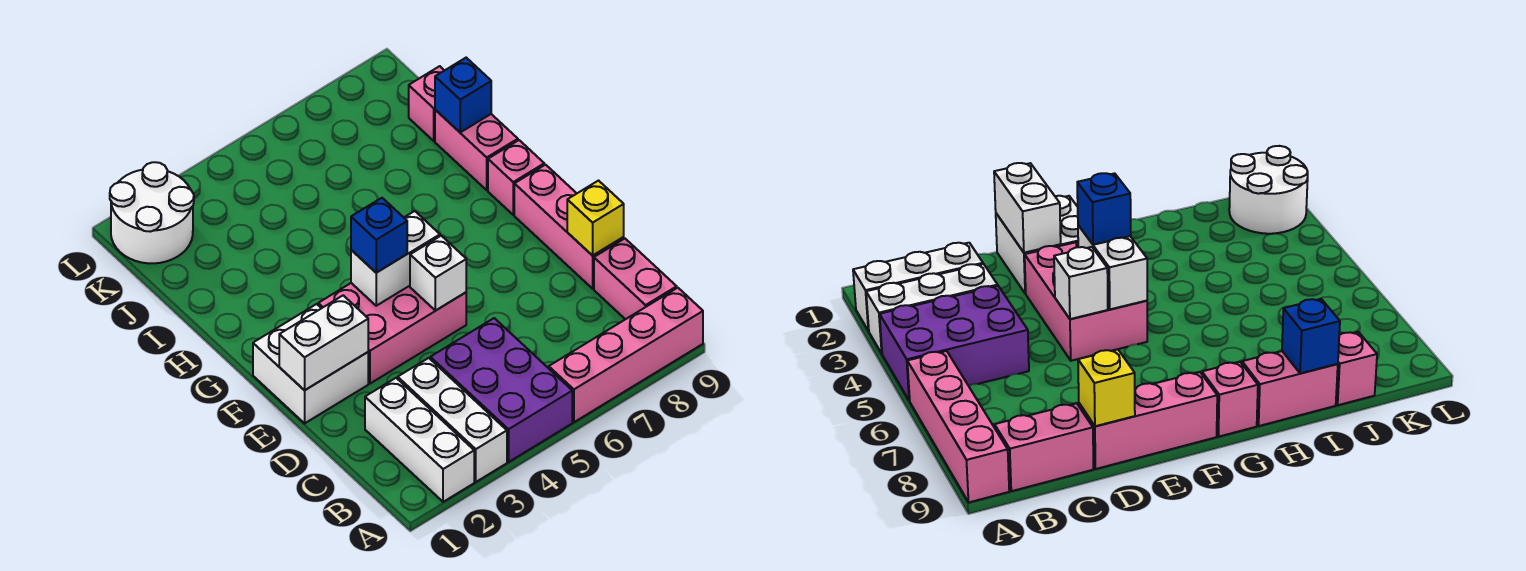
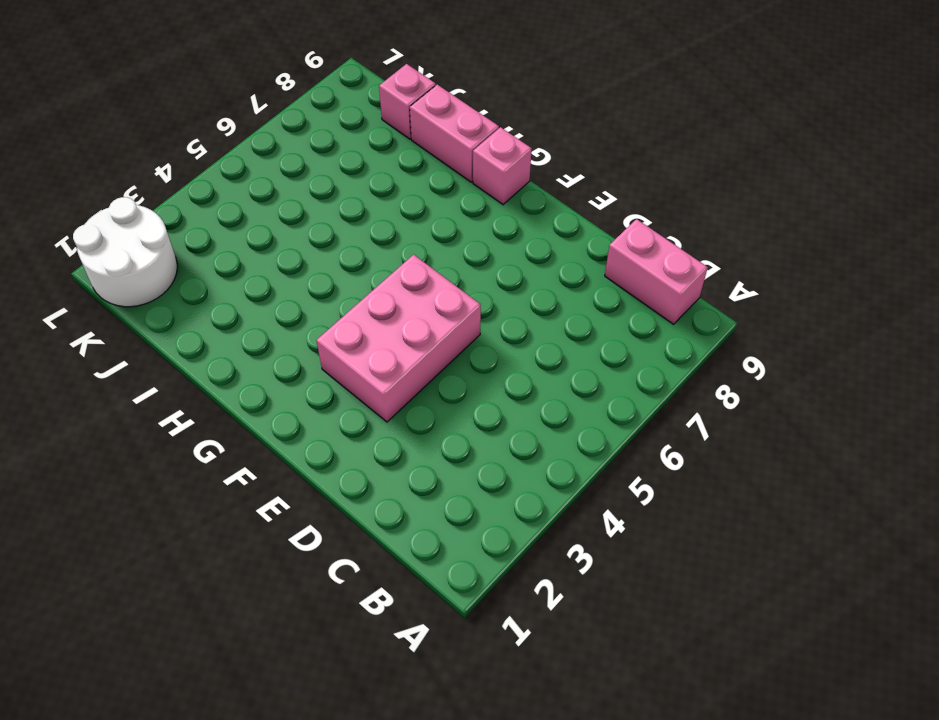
none -> white brick A2:C2 level 1
none -> white brick A3:C3 level 1
none -> purple brick A4:C5 level 1

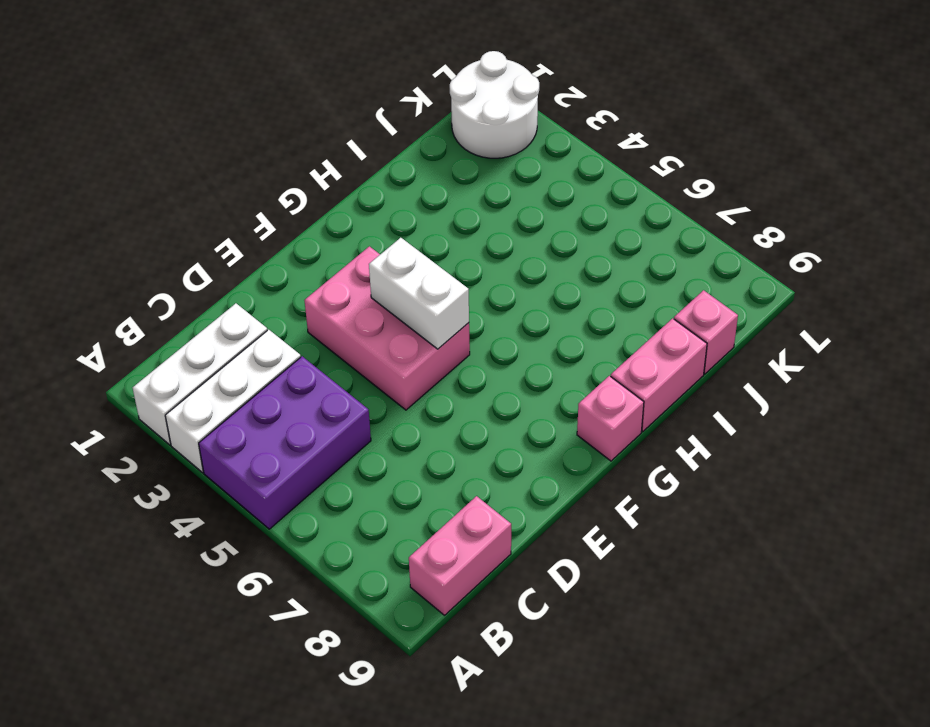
none -> pink brick A6:A9 level 1
none -> pink brick D9:F9 level 1
none -> white brick E1:F2 level 1

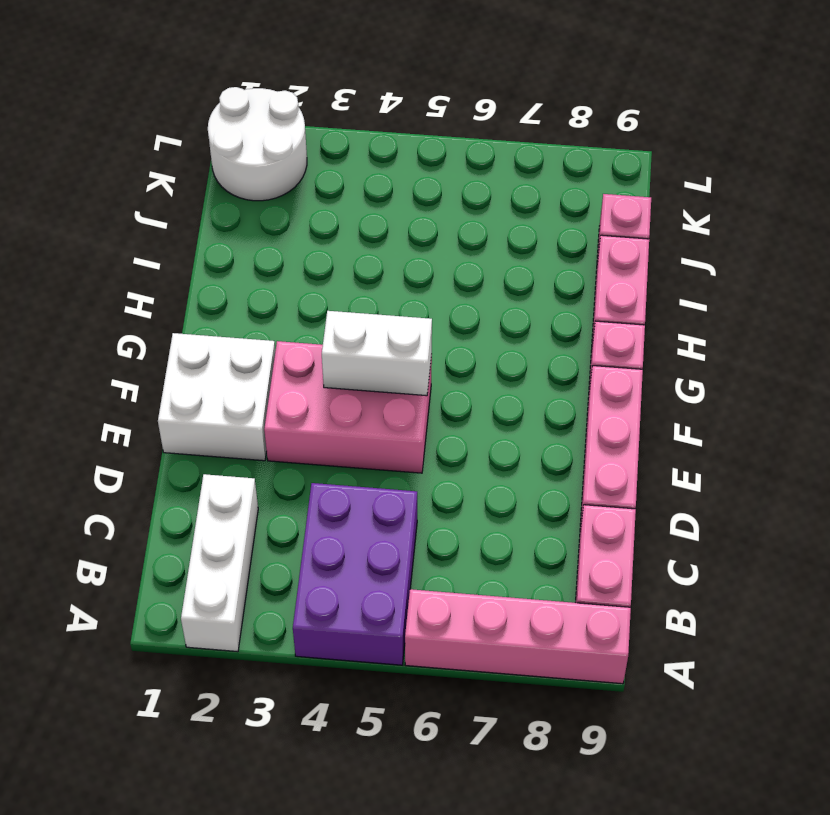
none -> white brick A3:C3 level 1
none -> yellow brick D9 level 2
none -> white brick E1:E2 level 2

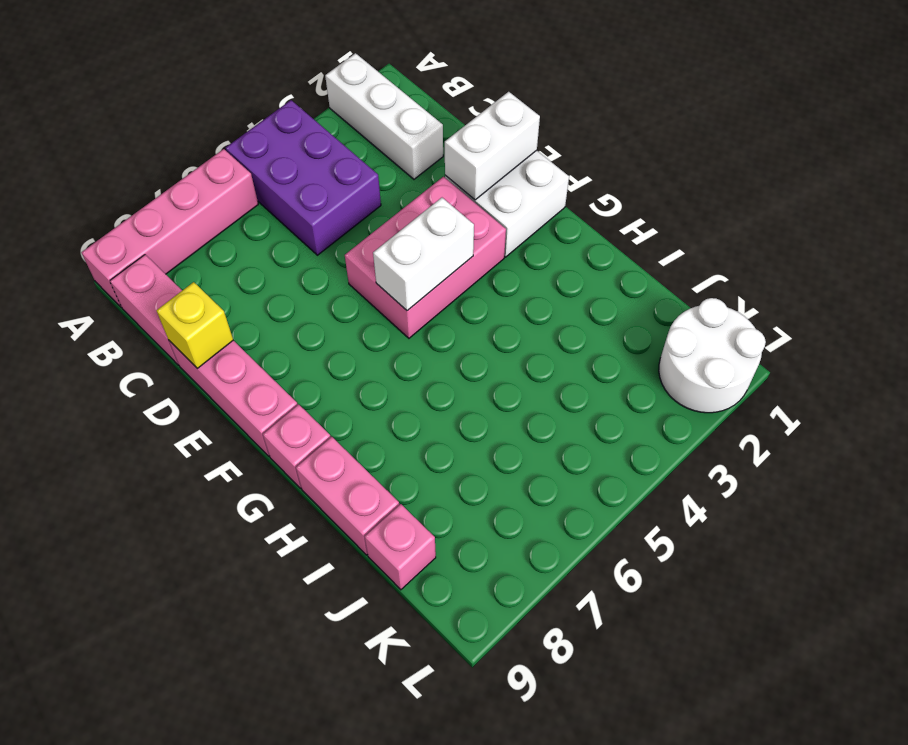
none -> white brick A3:C3 level 1
none -> white brick E5 level 2
none -> blue brick I9 level 2

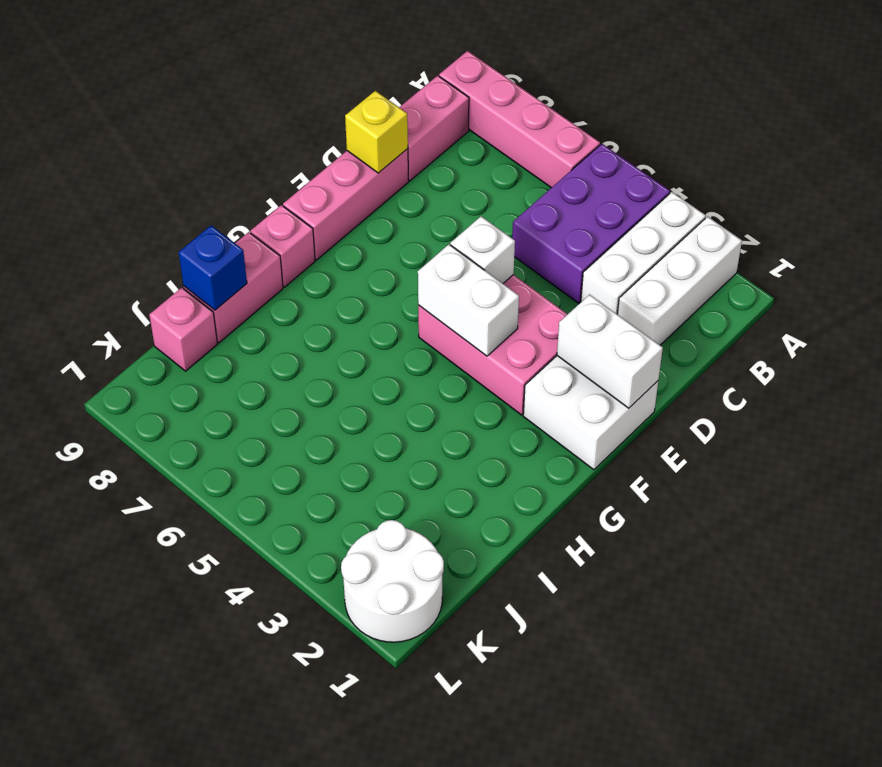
none -> blue brick F4 level 3

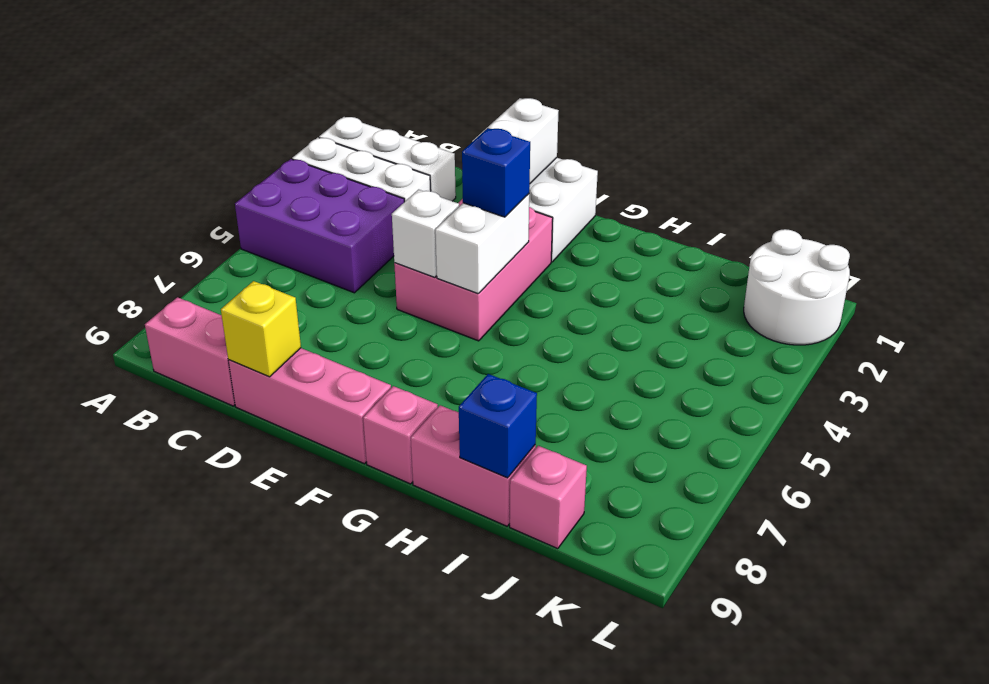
none -> pink brick A6:A9 level 1

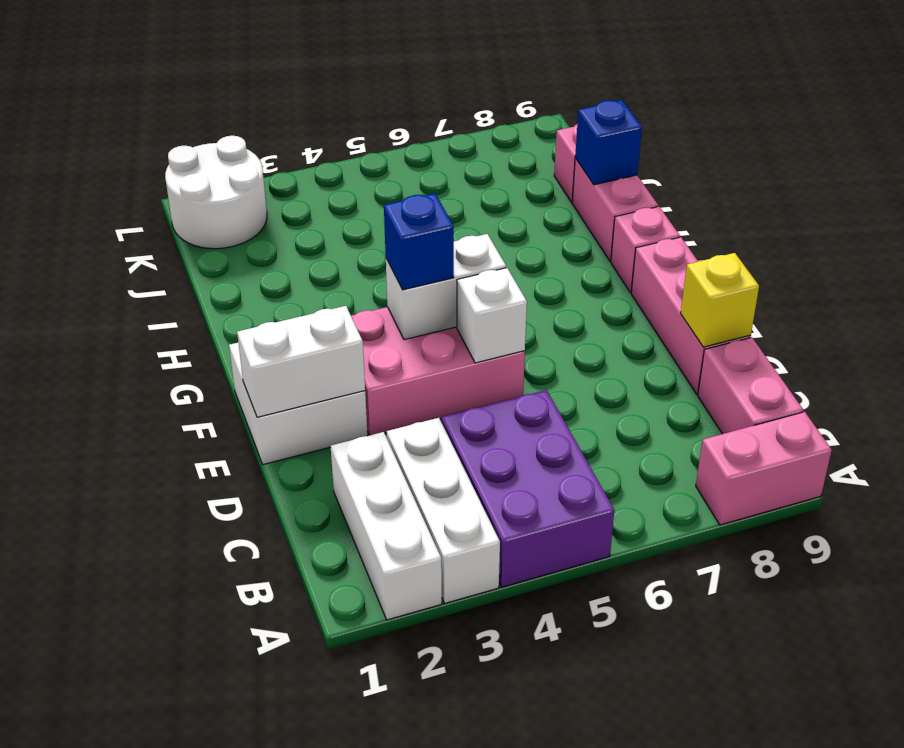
pink brick A8:A9 level 1 -> pink brick A6:A9 level 1

